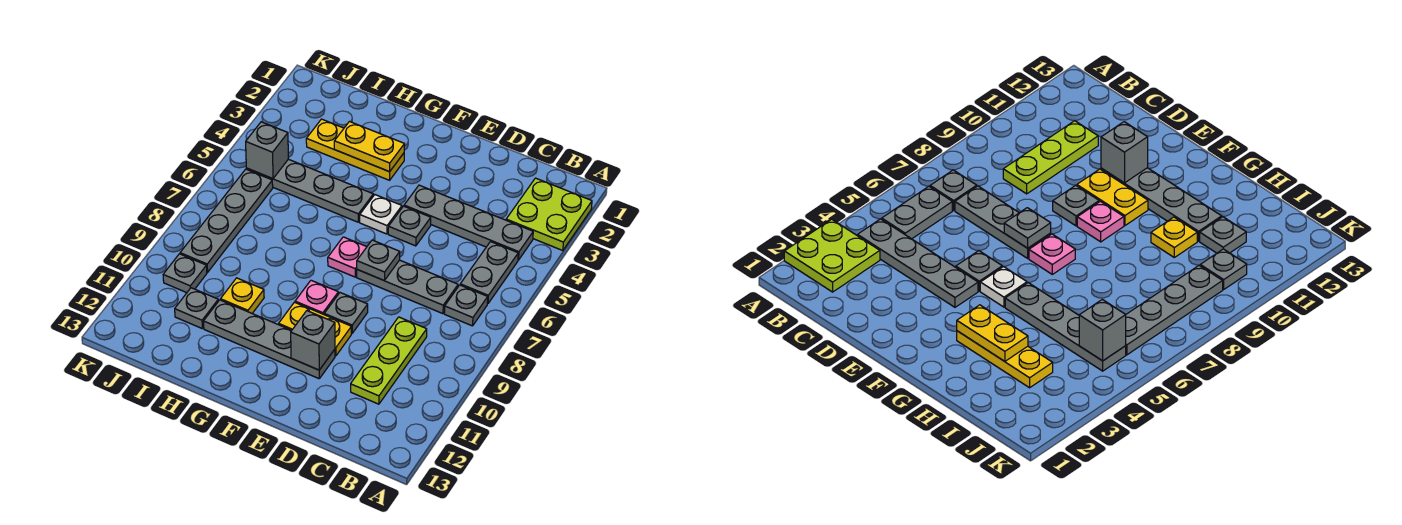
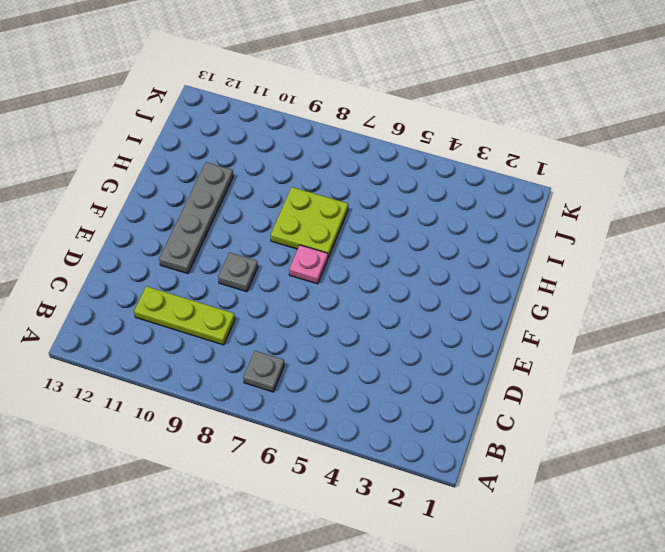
lime plate G7:H8 level 1 -> lime plate A2:B3 level 1
none -> grey plate B4:E4 level 1
none -> grey plate B5:B6 level 1
none -> grey plate C7:E7 level 1

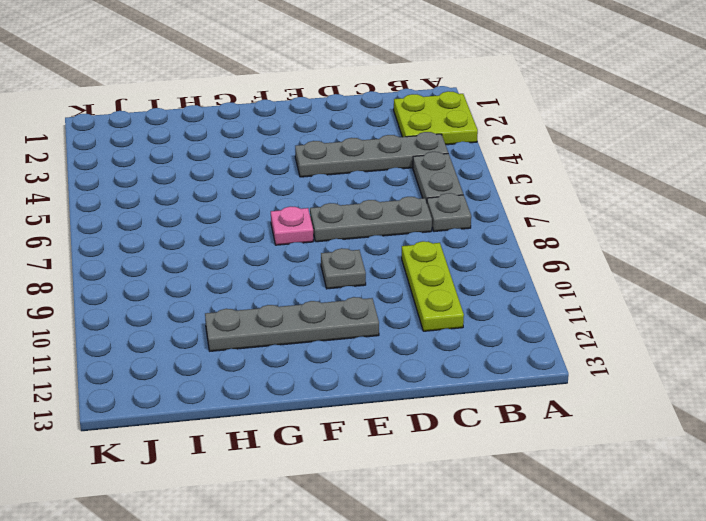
none -> grey plate E5 level 1
none -> yellow plate E10:F10 level 1
none -> white plate F5 level 1

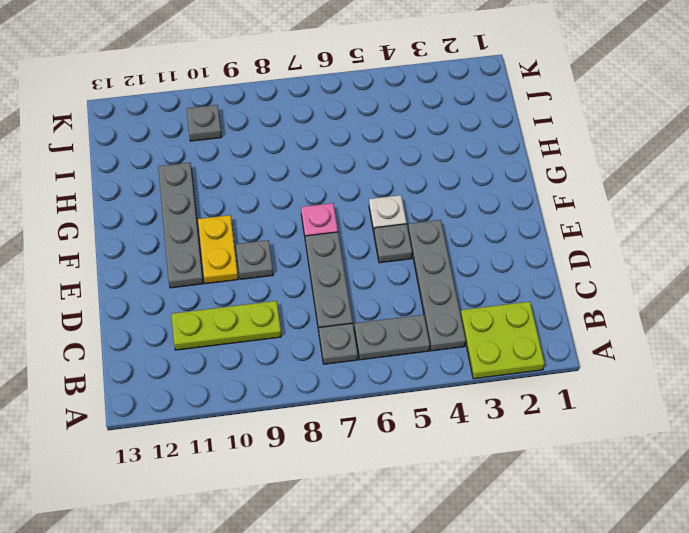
none -> pink plate F9 level 1
none -> yellow plate G3:I3 level 1
none -> grey plate G5:J5 level 1

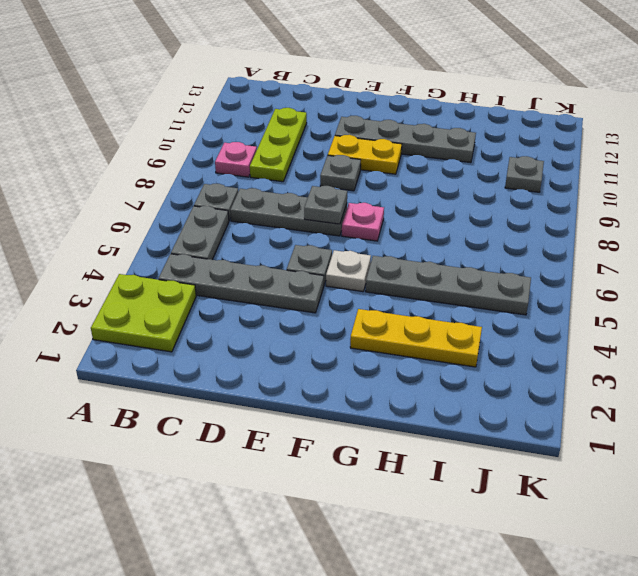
pink plate B9 level 1 -> pink plate F9 level 1
none -> yellow plate H10 level 1
none -> grey plate I11 level 1
none -> grey plate J6:J9 level 1

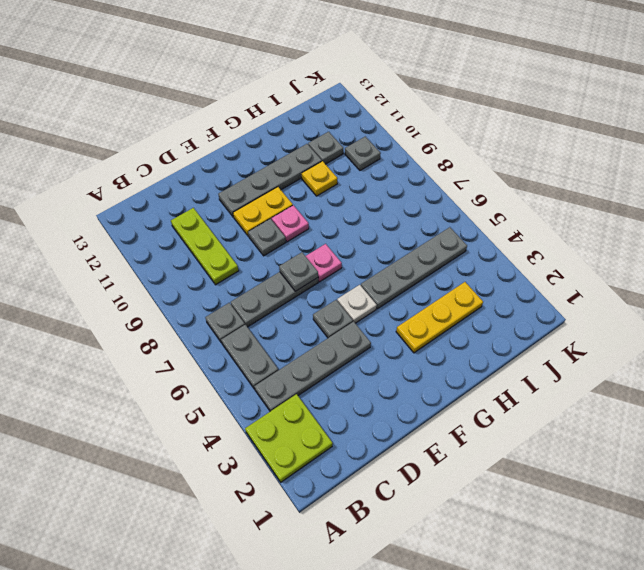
none -> grey plate J6:J9 level 1
none -> grey brick E11 level 2
none -> yellow plate G3:H3 level 2

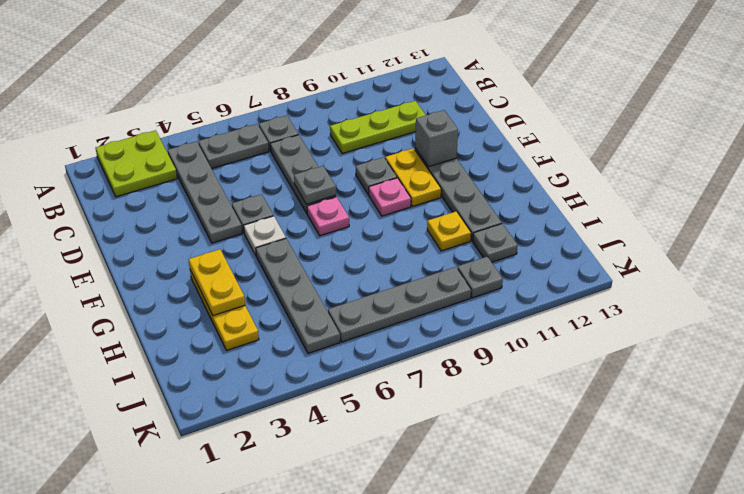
none -> grey brick J5 level 2

